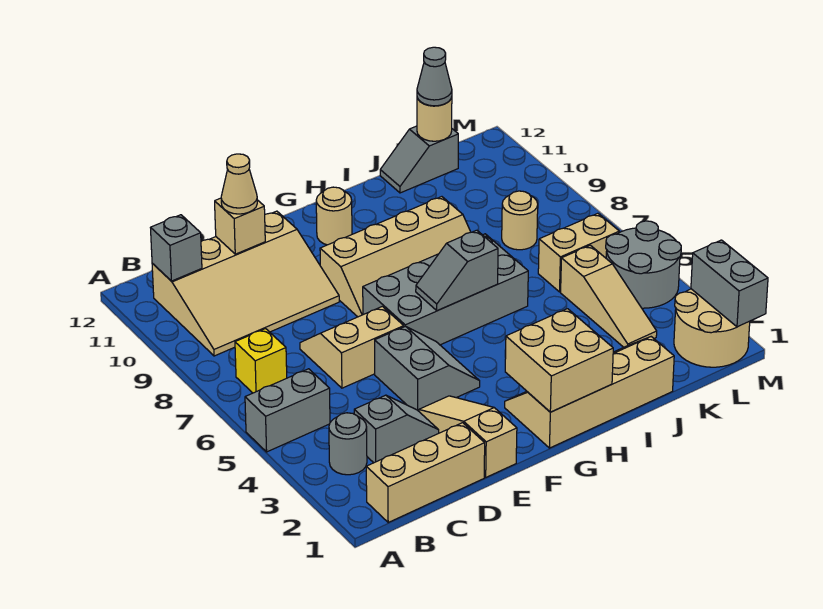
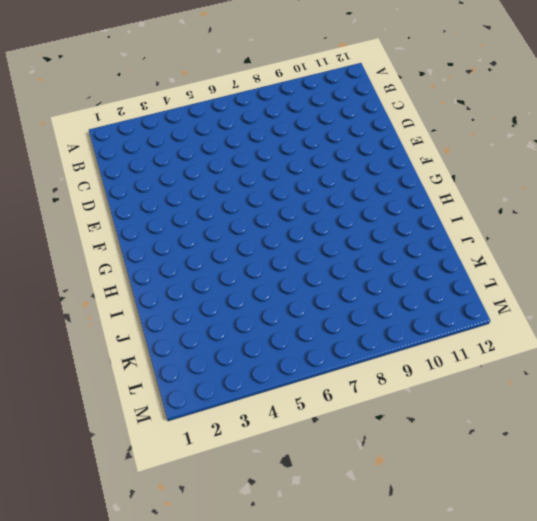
none -> grey brick A5:B5 level 1
none -> tan brick B1:D1 level 1
none -> grey round brick B3 level 1

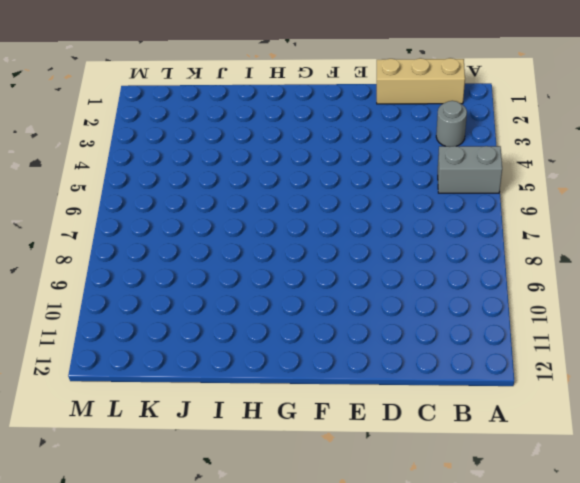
none -> yellow brick B7 level 1
none -> tan slope B9:E11 level 1 top 11
none -> grey slope C3:D3 level 1 top C

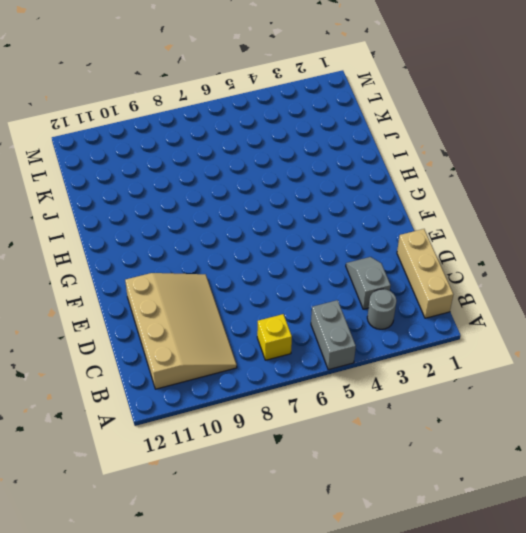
none -> tan slope D6:E7 level 1 top 6
none -> tan slope E1:E3 level 1 top 1
none -> grey slope E4:F5 level 1 top E

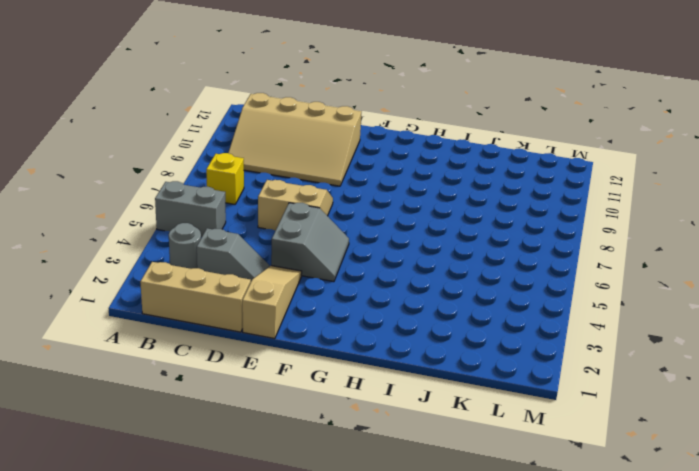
none -> grey brick F6:I7 level 1
none -> tan slope F8:I9 level 1 top 9
none -> tan slope G1:J2 level 1 top 1

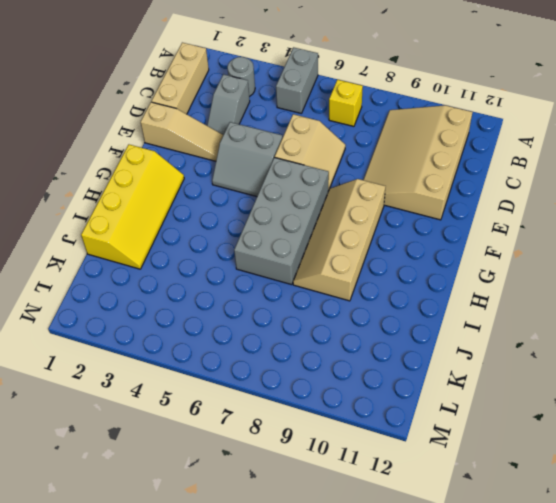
yellow slope G1:J2 level 1 top 1 -> tan slope G1:J2 level 1 top 1
none -> tan round brick G11 level 1
none -> grey slope J12:K12 level 1 top K
none -> tan slope K3:K5 level 1 top 5

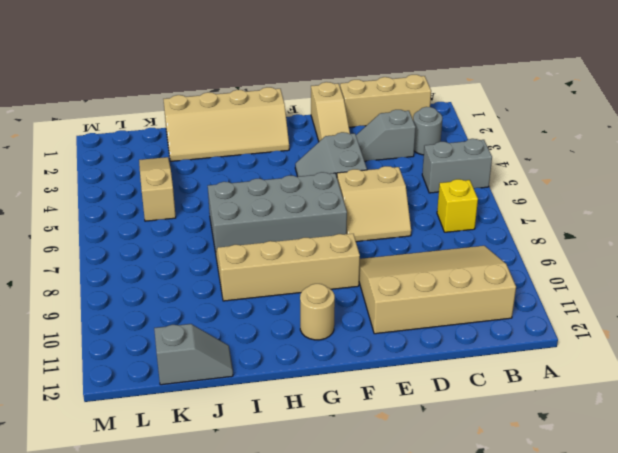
none -> tan brick K6:L6 level 1
none -> tan round brick K8 level 1
none -> tan round brick L1:M2 level 1

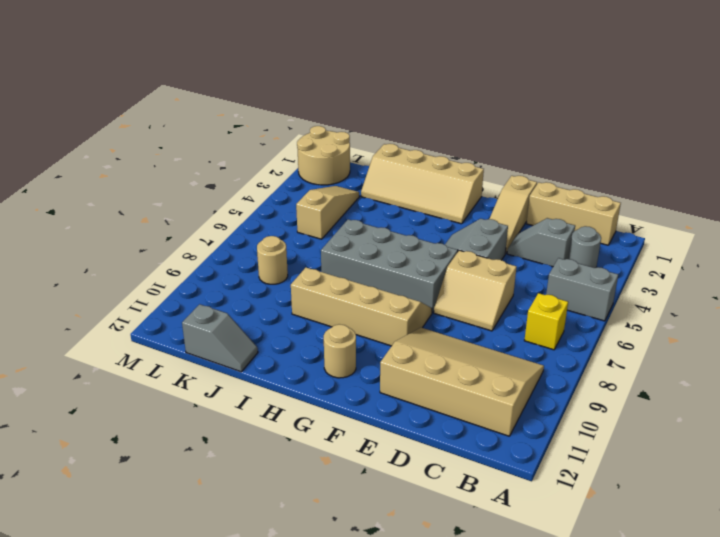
none -> tan brick K6:L6 level 1
none -> grey round brick L4:M5 level 1
none -> grey brick B11 level 2

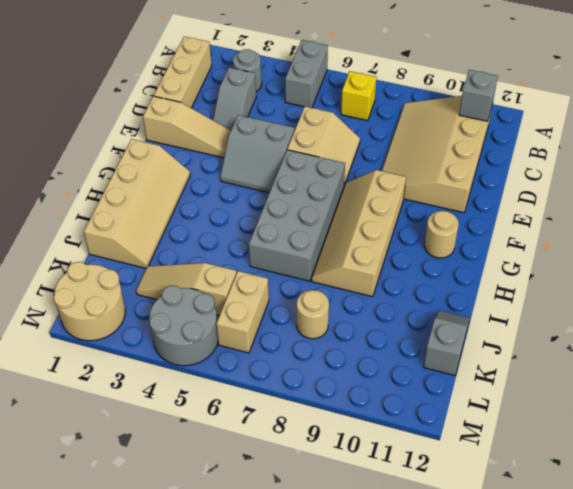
none -> tan brick D11 level 2
none -> tan brick G1:H2 level 2
none -> grey slope G6:H6 level 2 top H

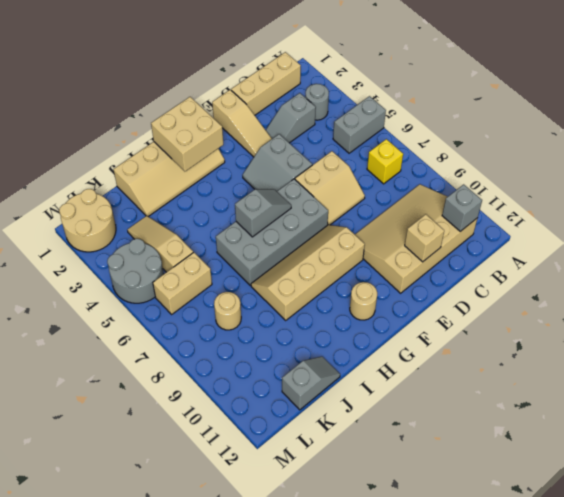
none -> tan round brick K12 level 2
none -> grey brick M1:M2 level 2
none -> tan cone D11 level 3

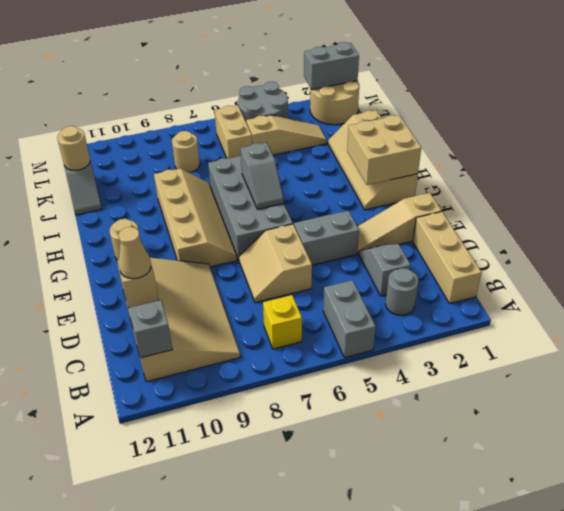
none -> grey cone K12 level 3

